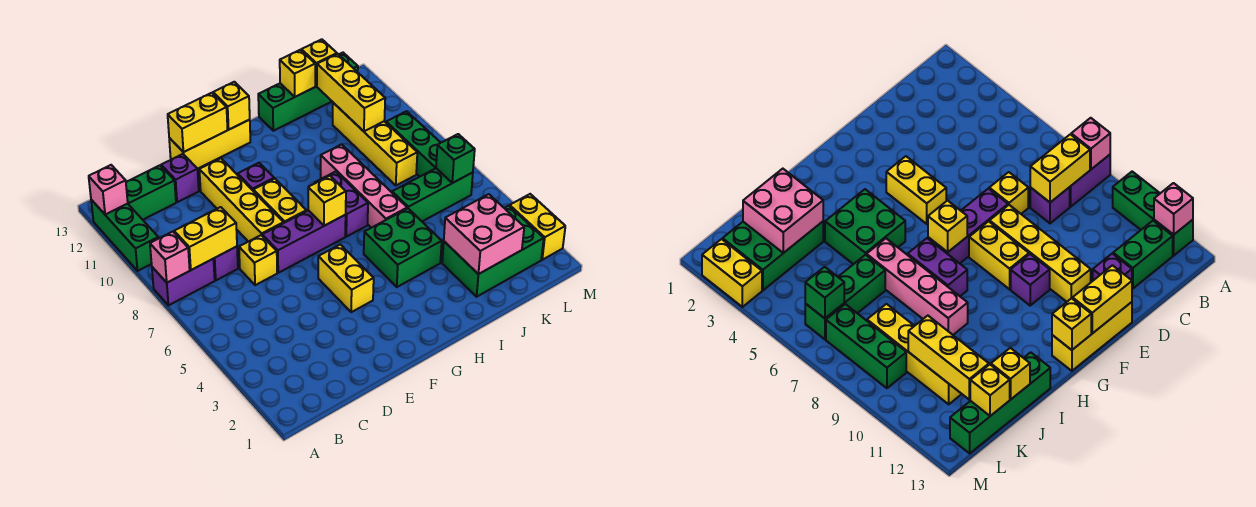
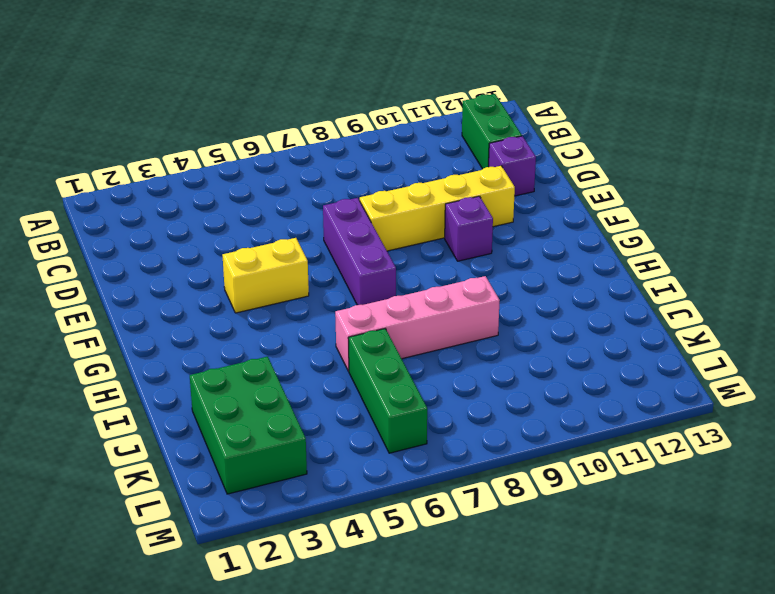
none -> purple brick A8:B8 level 1
none -> green brick A10:A12 level 1
none -> purple brick C8 level 1
none -> yellow brick D7 level 1

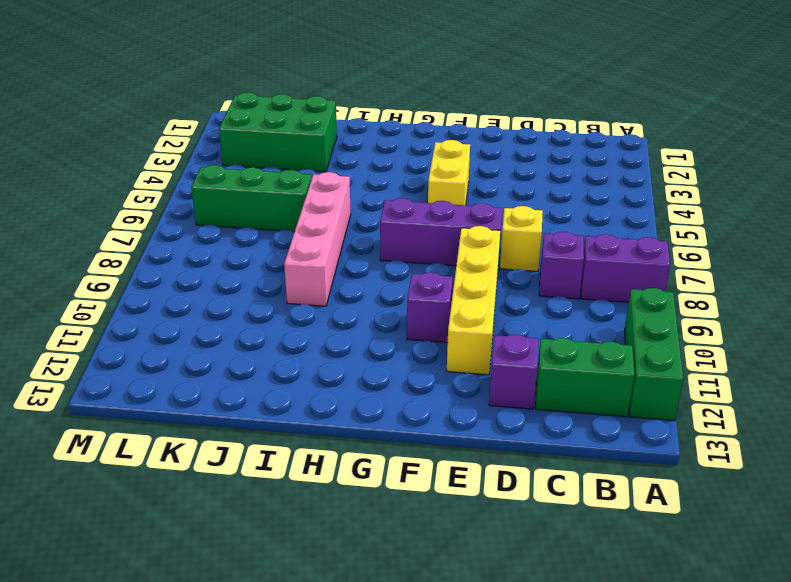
none -> yellow brick E13:G13 level 1
none -> yellow brick F8:F9 level 1
none -> green brick H4:I5 level 1
none -> purple brick H7:H8 level 1

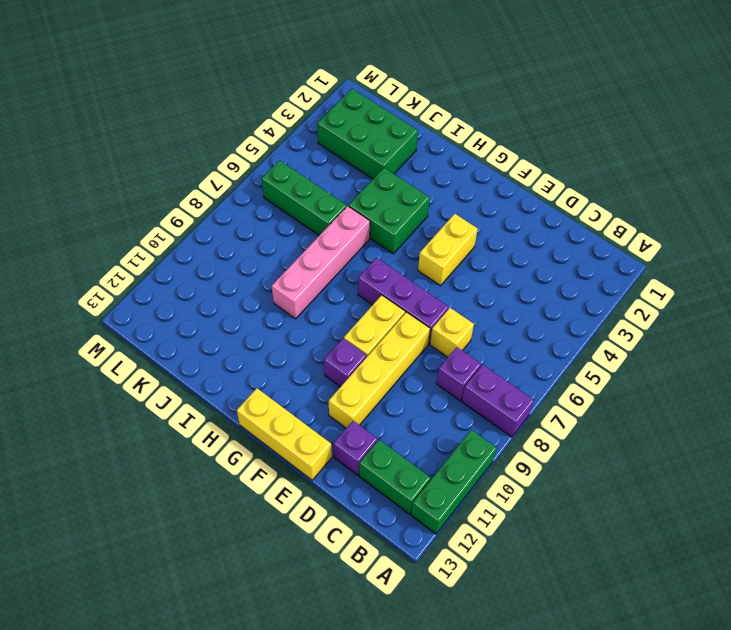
none -> purple brick H7:H8 level 1
none -> green brick I13:L13 level 1
none -> yellow brick K8:K11 level 1
none -> green brick L7:L9 level 1

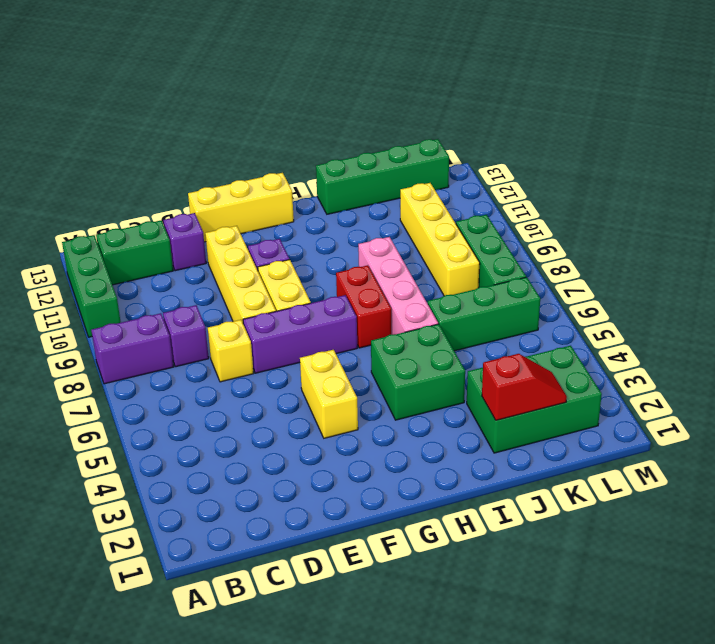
red brick H7:H8 level 1 -> purple brick H7:H8 level 1
red slope J2:K2 level 2 top J -> pink brick J2:K3 level 2
none -> yellow brick M2:M3 level 1
none -> pink brick A8 level 2
none -> pink brick A12 level 2
none -> yellow brick B8:C8 level 2

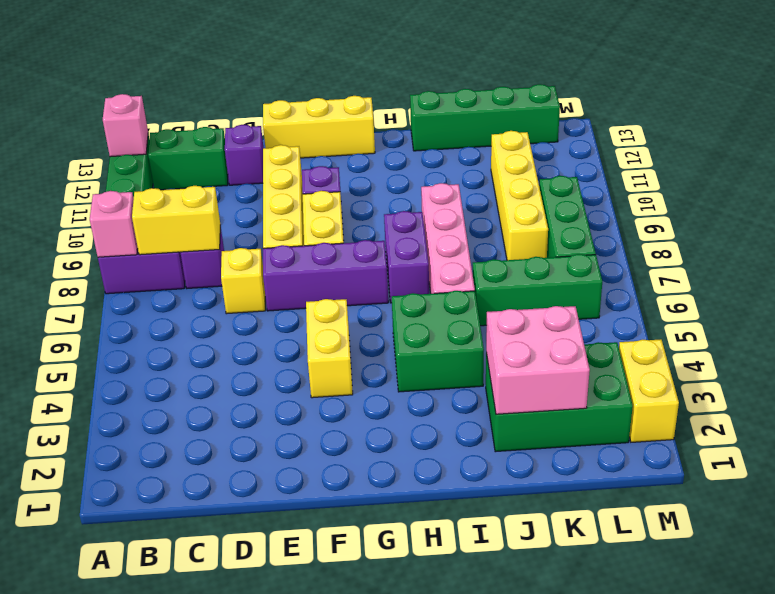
none -> yellow brick E13:F13 level 2
none -> yellow brick G7 level 2
none -> yellow brick G13 level 2
none -> yellow brick J13 level 2

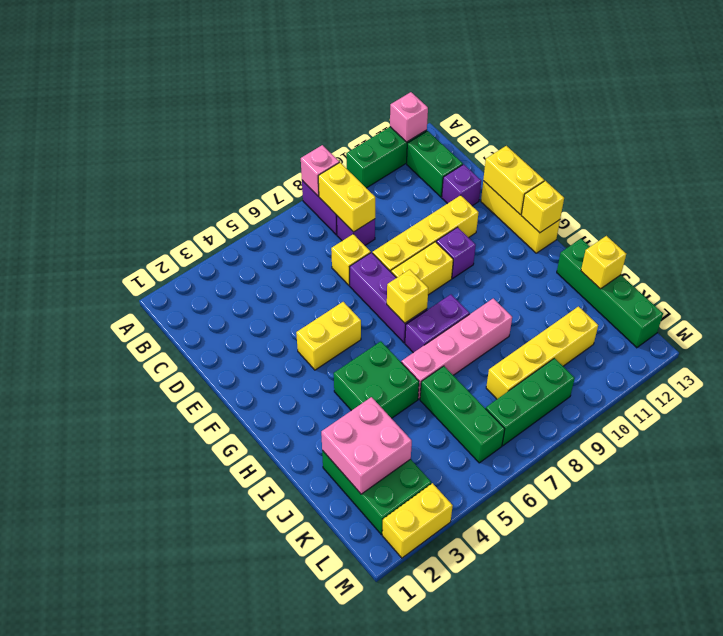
none -> yellow brick K10:K12 level 2
none -> yellow brick K13 level 2
none -> green brick L6 level 2

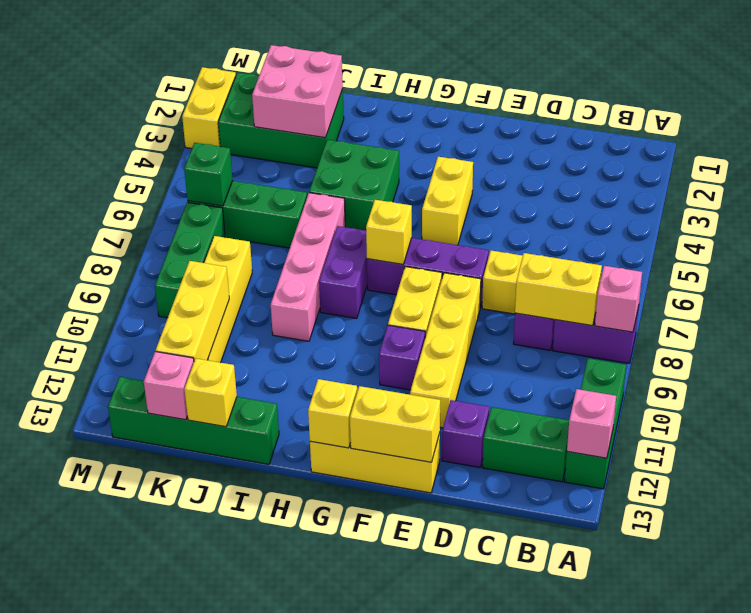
pink brick K13 level 2 -> yellow brick K13 level 2

